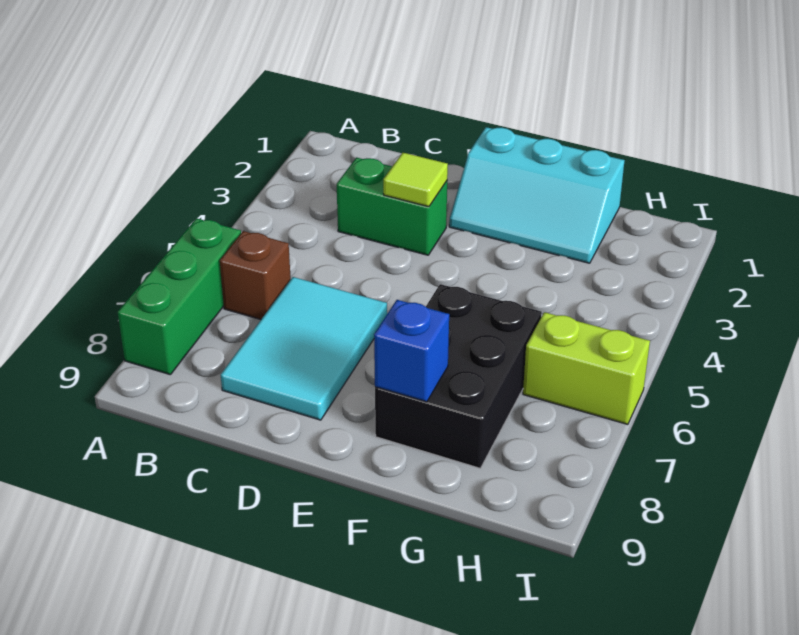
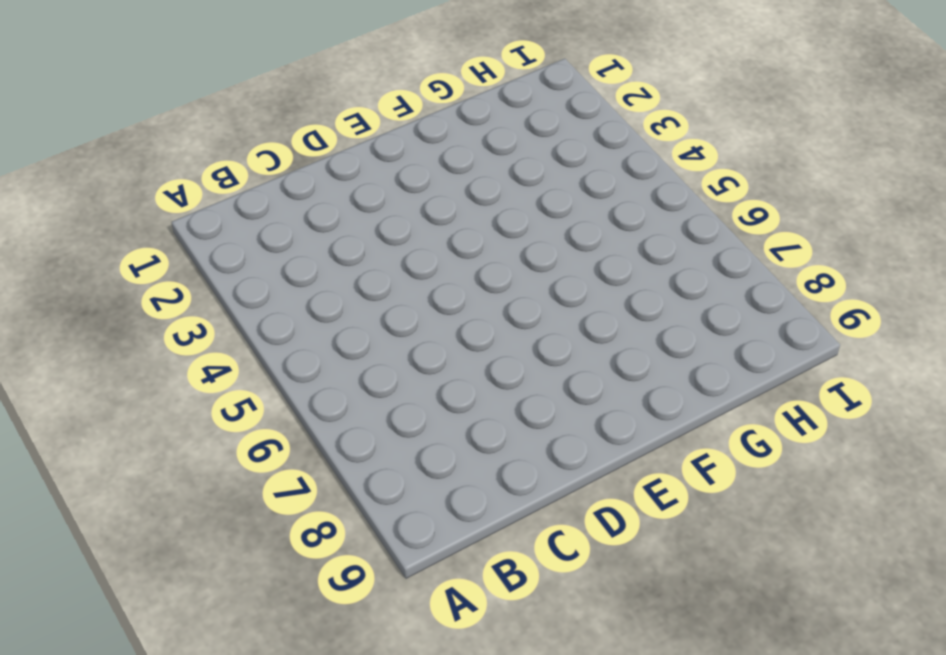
none -> green brick A6:A8 level 1
none -> brown brick B6 level 1

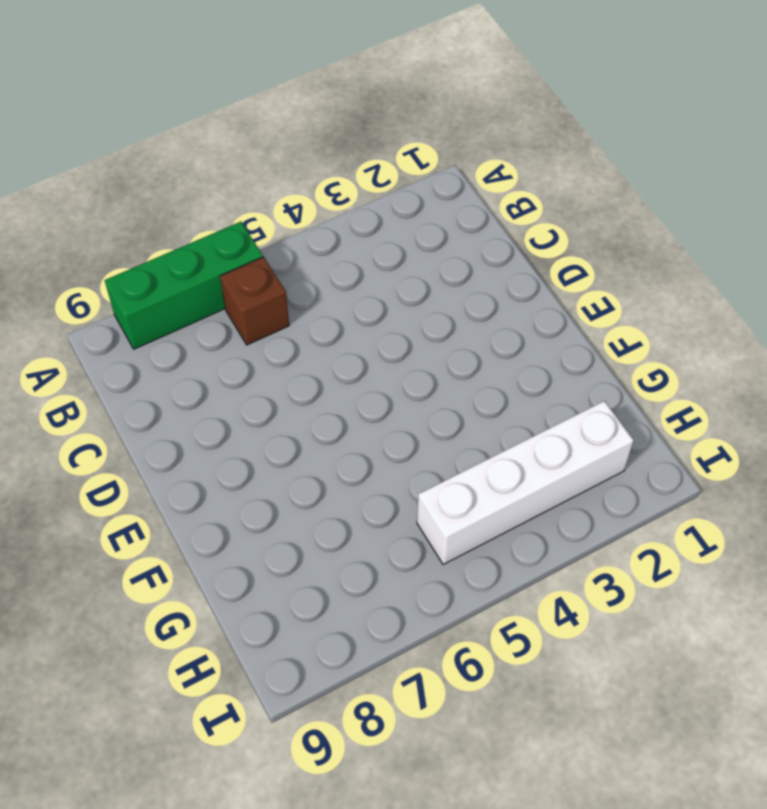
white brick H2:H5 level 1 -> none
none -> green brick C3:D3 level 1
none -> cyan tile C6:D8 level 1

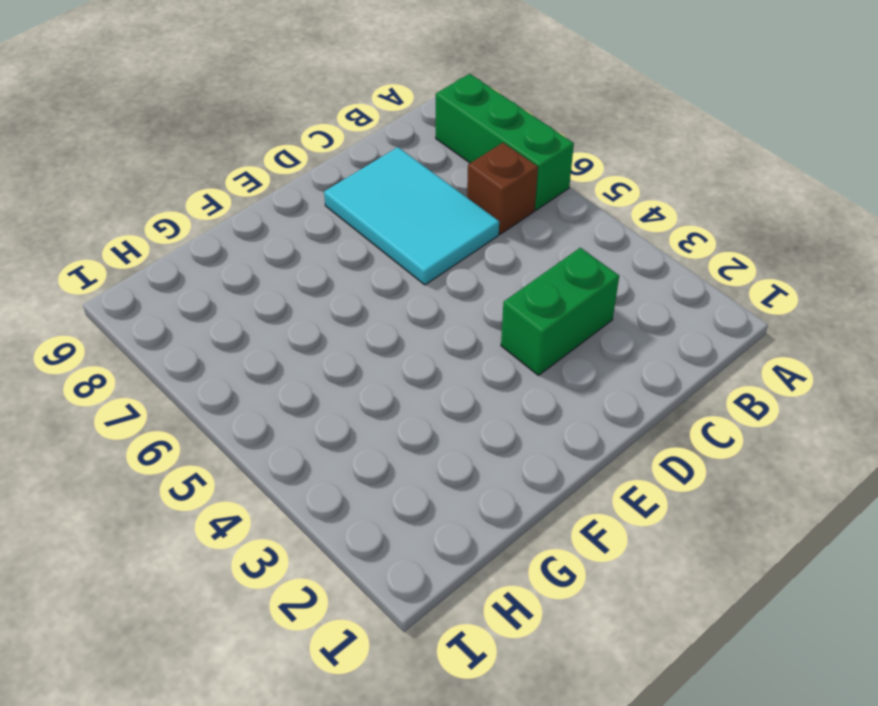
none -> cyan slope E1:G2 level 1 top 1
none -> black brick F6:G8 level 1

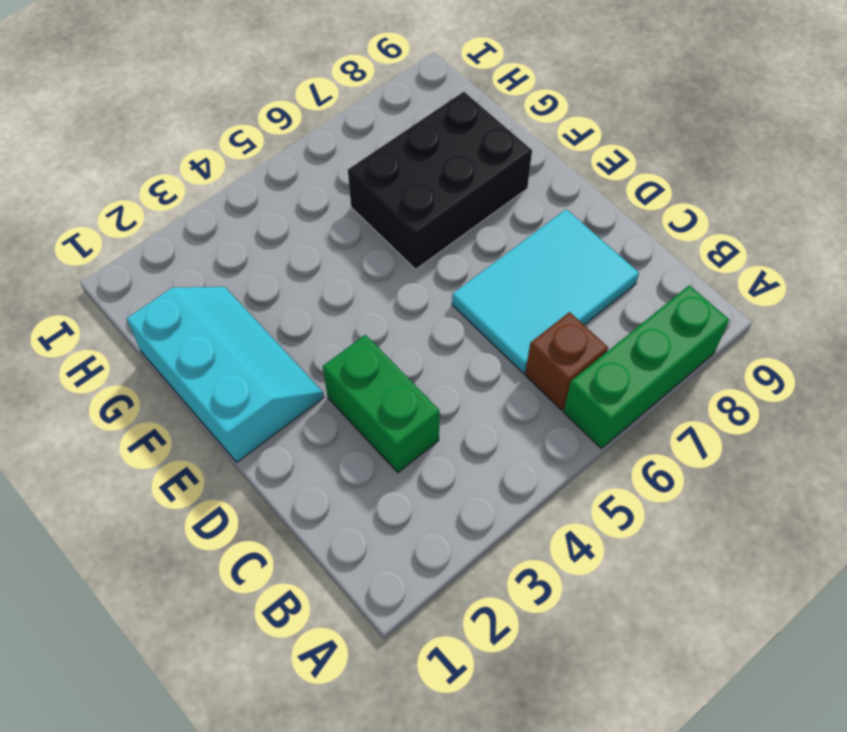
none -> lime brick H6:I6 level 1
none -> lime tile D3 level 2

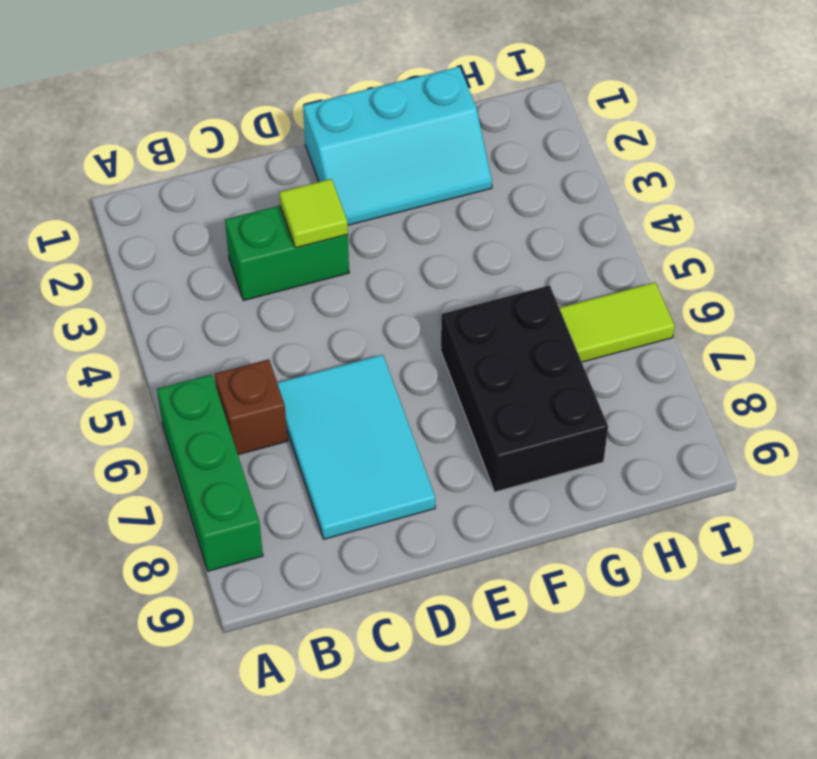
lime tile H6:I6 level 1 -> lime brick H6:I6 level 1
none -> blue brick F8 level 2

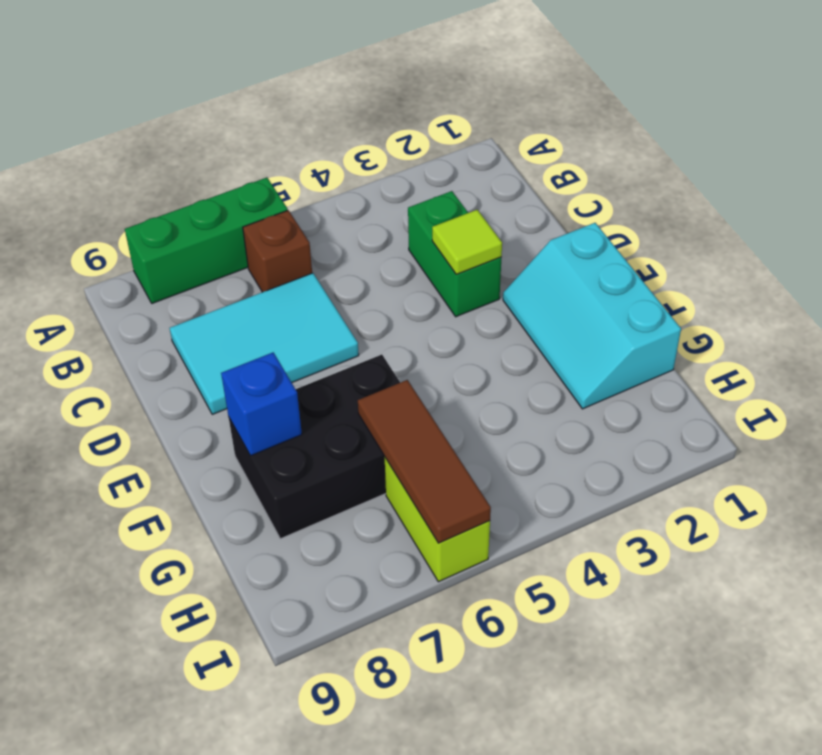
brown tile G6:I6 level 2 -> none

